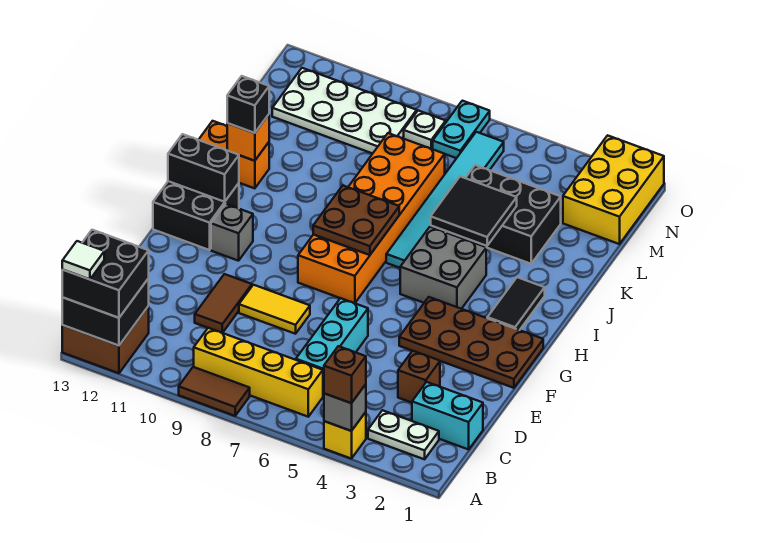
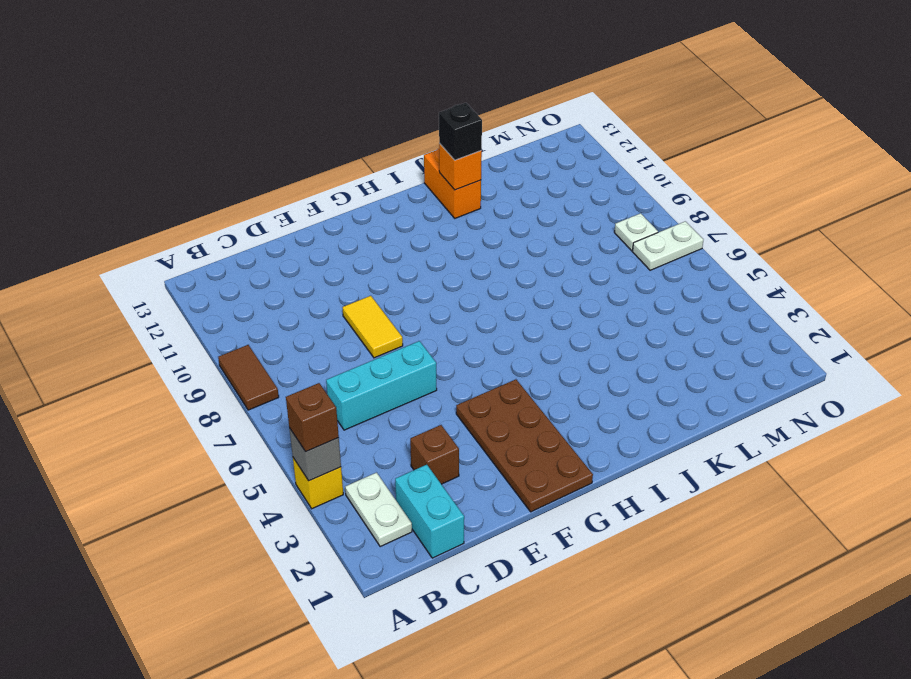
white plate N7:O7 level 1 -> cyan plate N7:O7 level 1
none -> brown brick A12:B13 level 1
none -> yellow brick B6:B9 level 1
none -> brown tile D10:E10 level 1
none -> orange brick G7:L8 level 1

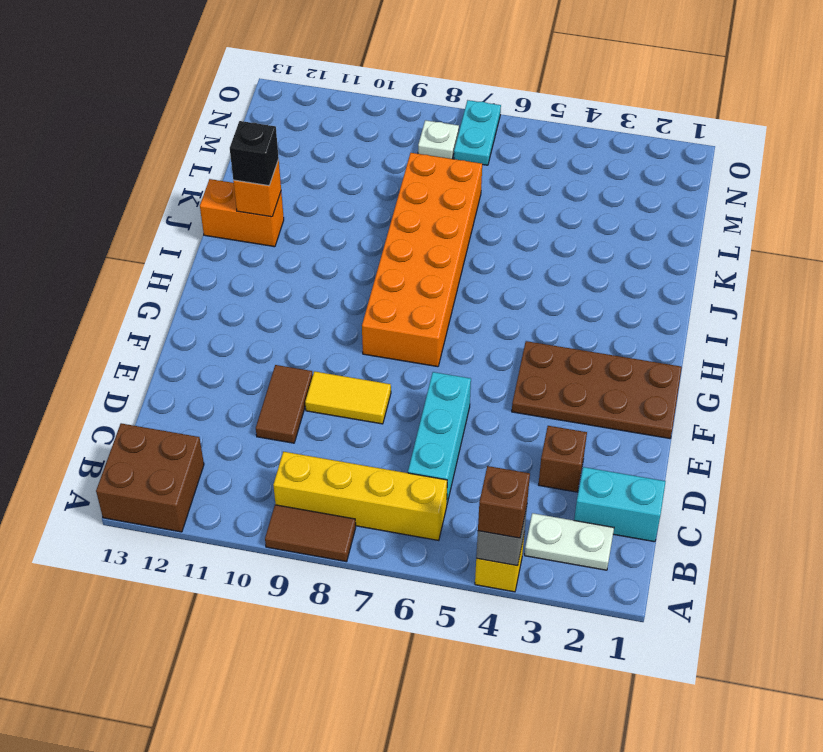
none -> grey brick G11 level 1
none -> black brick G12:H13 level 1
none -> black tile H2:I2 level 1
none -> grey brick H4:I5 level 1

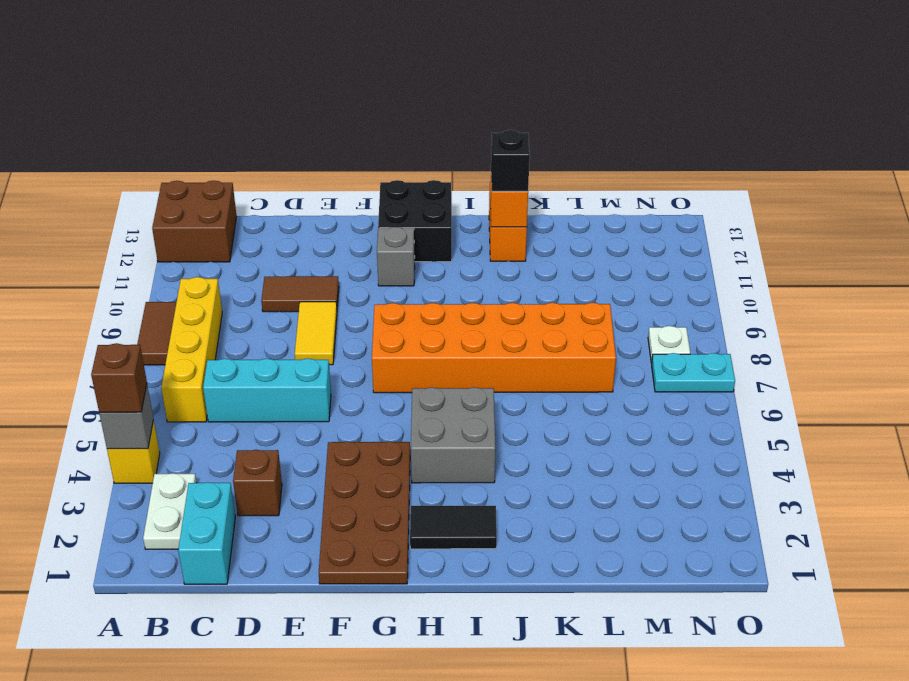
none -> cyan tile I6:N6 level 1
none -> black brick K3:L5 level 1
none -> yellow brick M1:O2 level 1
none -> white plate M9:N12 level 1

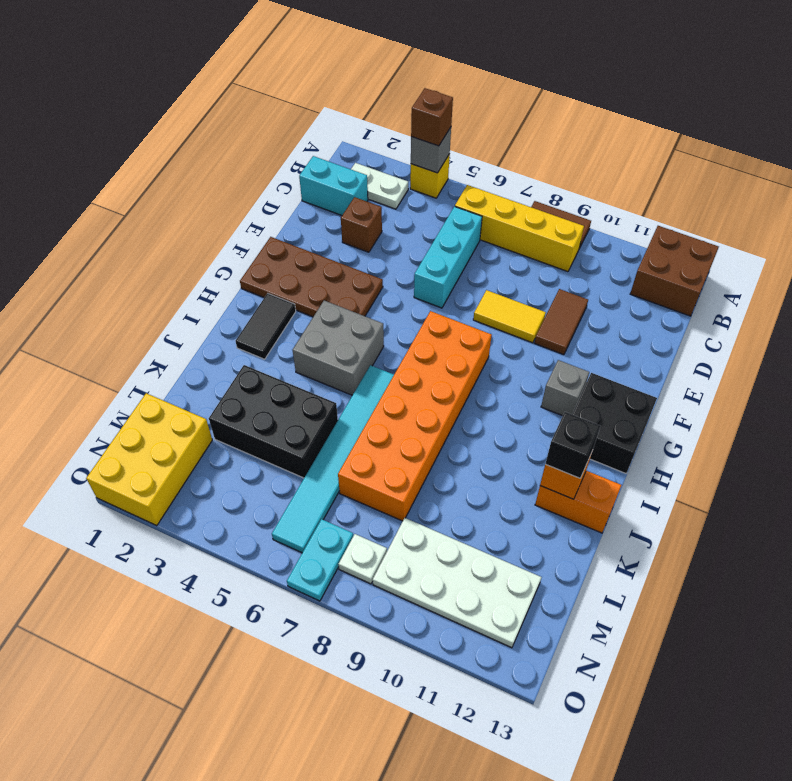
none -> black brick A12:B13 level 2
none -> brown plate H7:I8 level 2
none -> black brick H12:H13 level 2
none -> black tile J4:K5 level 2

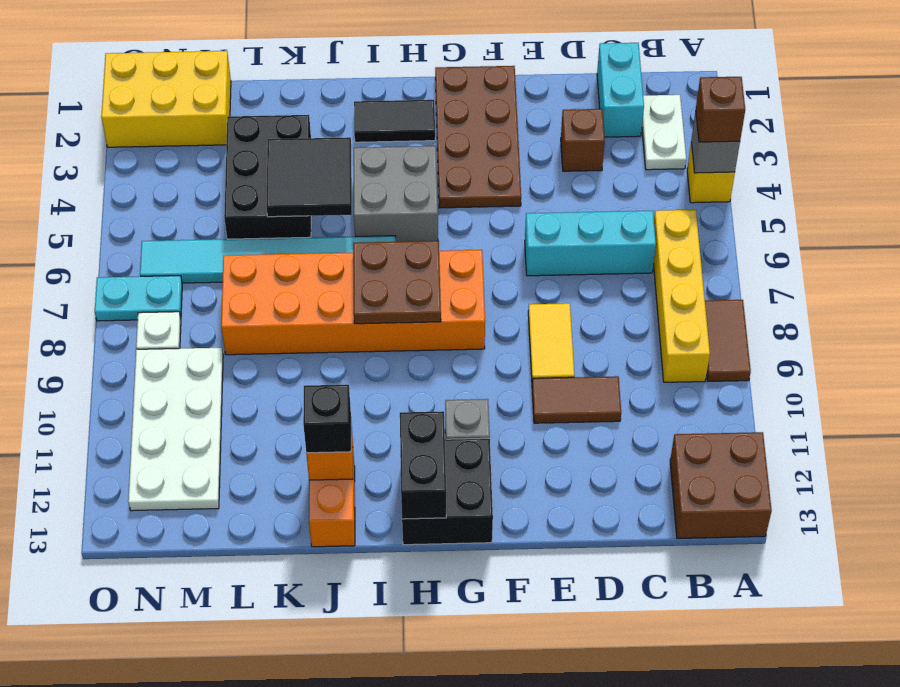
none -> black brick A12:B13 level 2
none -> black brick A12:B13 level 3
none -> white tile A13 level 4

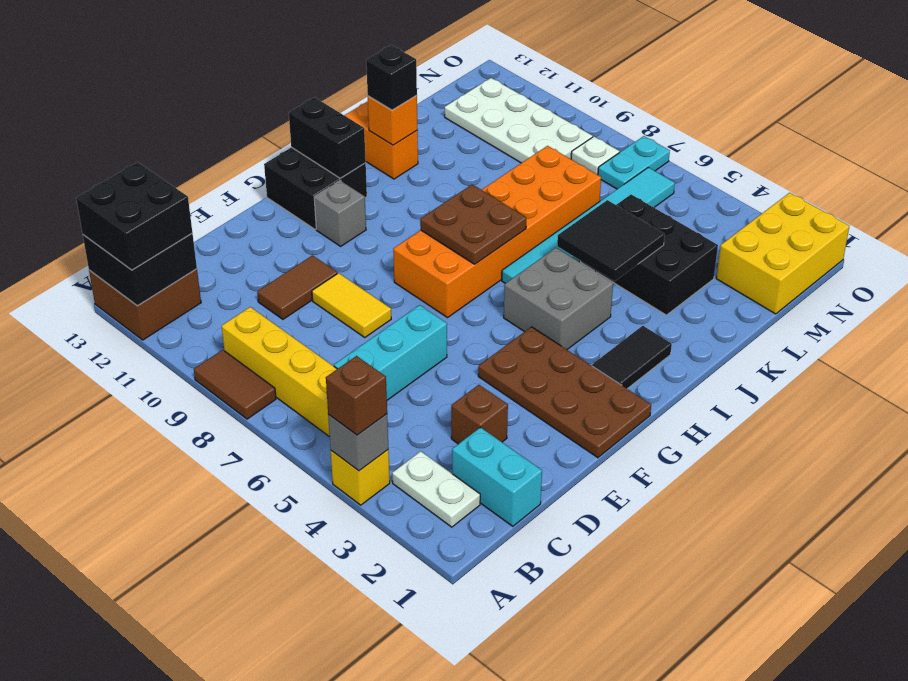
none -> white tile A13 level 4

